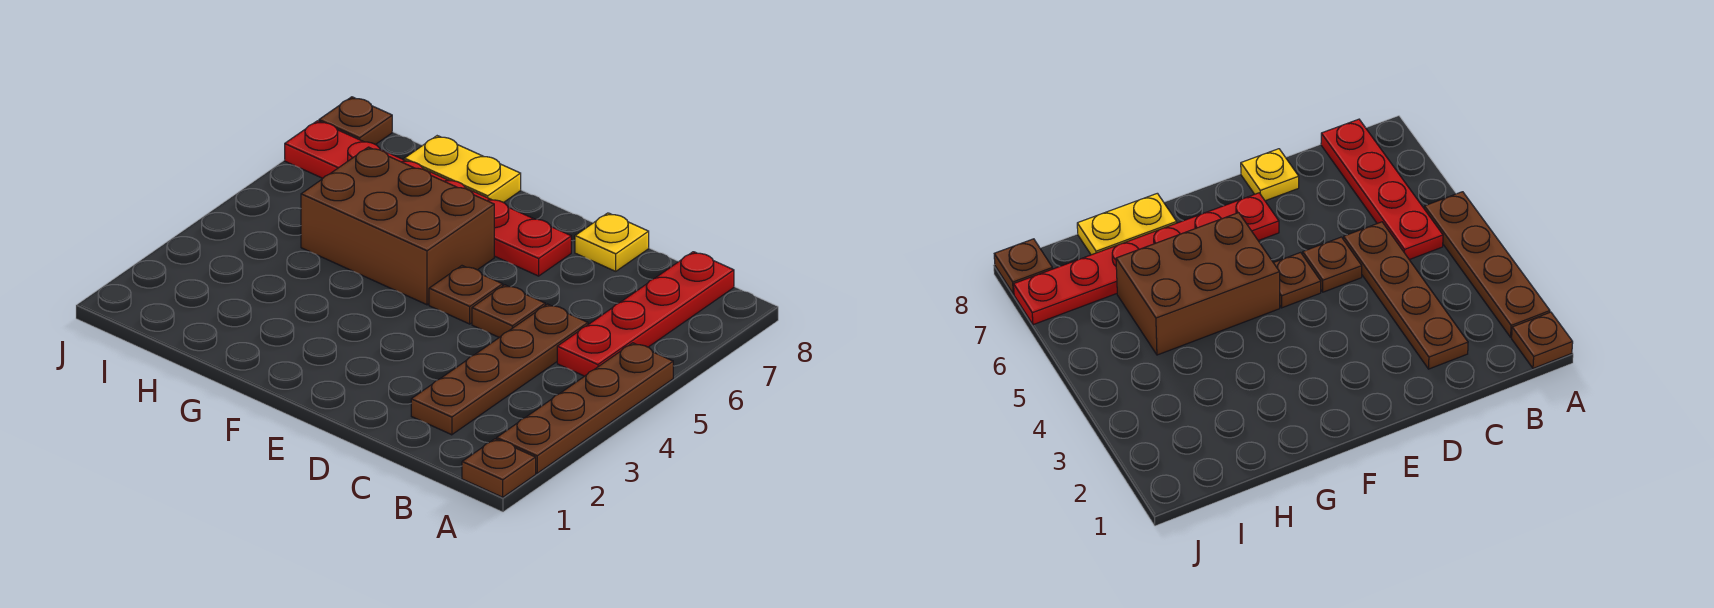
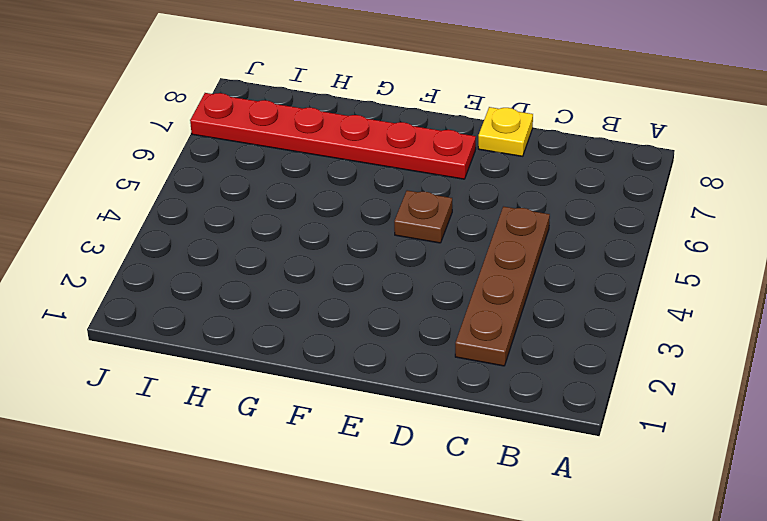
none -> brown plate A1 level 1
none -> brown plate A2:A5 level 1

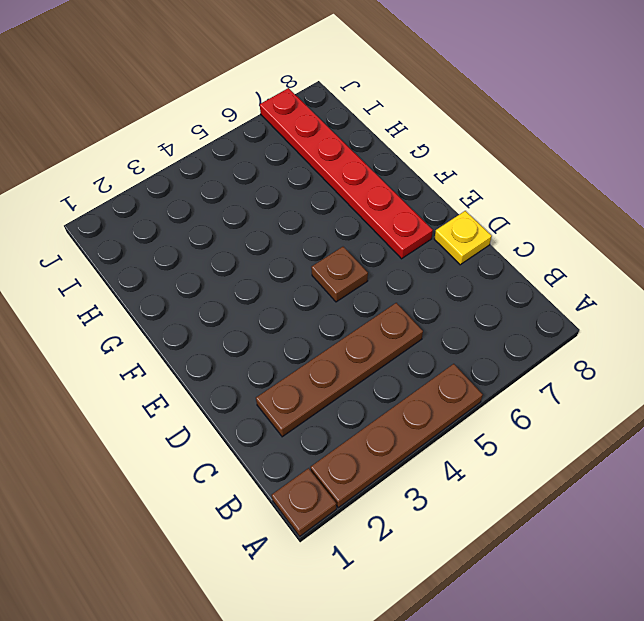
none -> red plate B5:B8 level 1
none -> brown plate D5 level 1

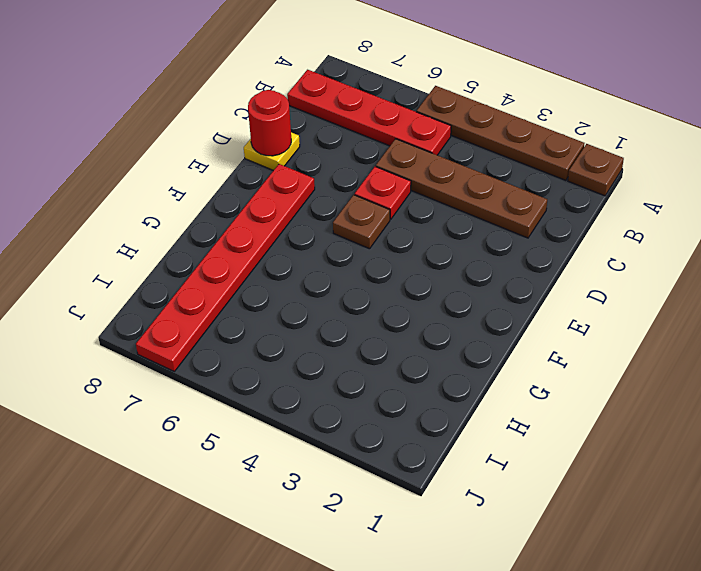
red plate D5 level 1 -> brown plate D5 level 1
red round brick D8 level 2 -> none
none -> brown brick F5:H6 level 1
none -> yellow plate G8:H8 level 1

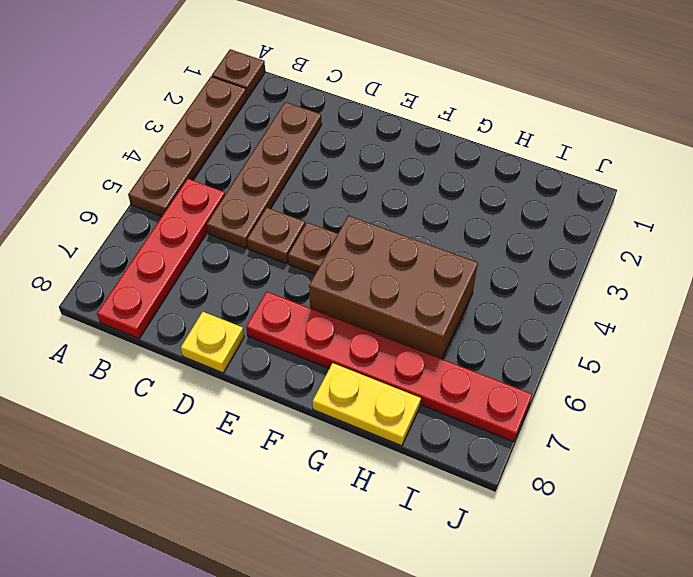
none -> brown plate J8 level 1

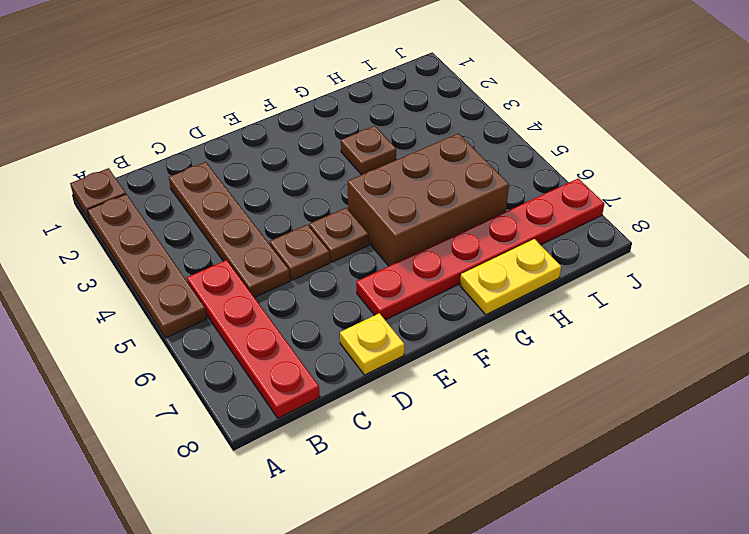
brown plate G3 level 1 -> brown plate J8 level 1

